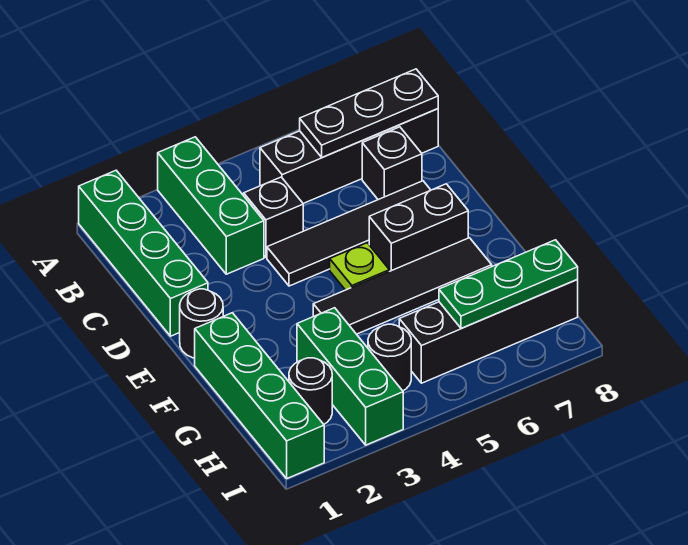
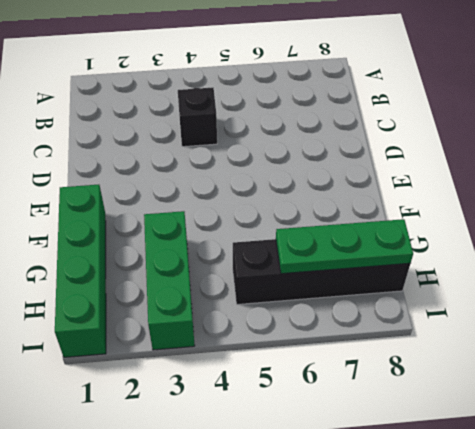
none -> green brick A1:D1 level 1
none -> green brick A3:C3 level 1
none -> black brick B5:B8 level 1

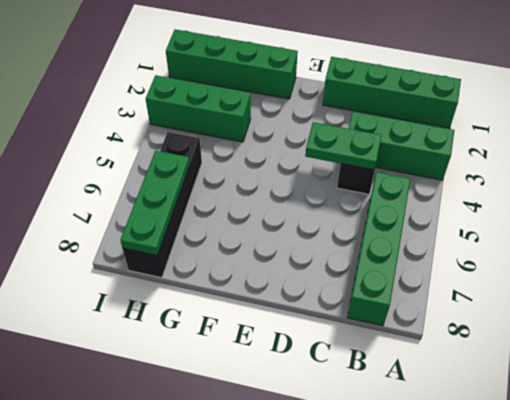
green brick B5:B8 level 1 -> black brick B5:B8 level 1
green plate C4:D4 level 2 -> none
none -> black brick C7 level 1
none -> black tile D4:D7 level 1
none -> black round brick E1 level 1

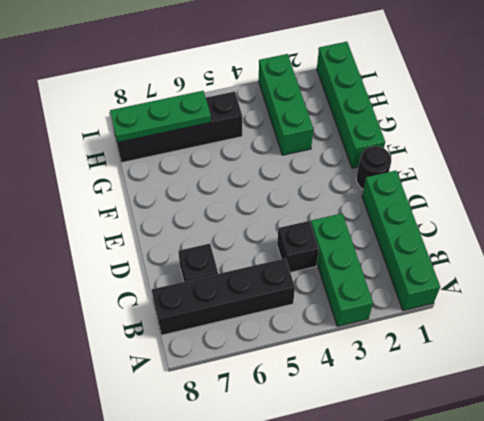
none -> black tile D4:D7 level 1
none -> lime plate E5 level 1
none -> black brick E6:E7 level 1

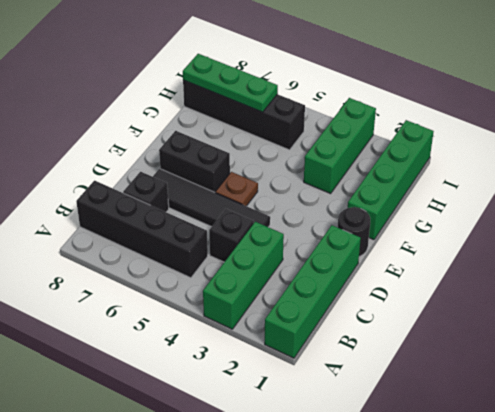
brown plate E5 level 1 -> lime plate E5 level 1
none -> black tile F4:F7 level 1
none -> black round brick H2 level 1
none -> black round brick H4 level 1

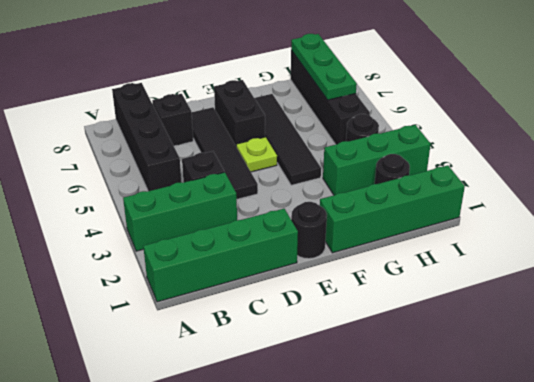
none -> black plate B6:B8 level 2

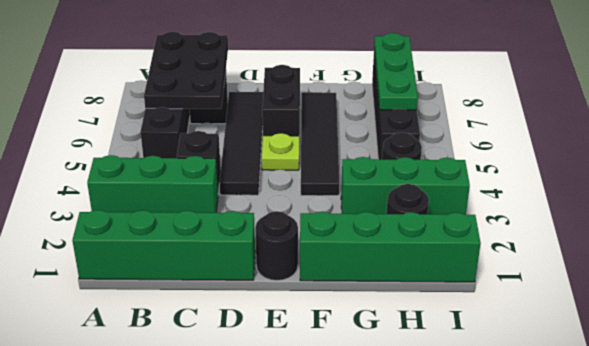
black plate B6:C8 level 2 -> black plate B6:B8 level 2

